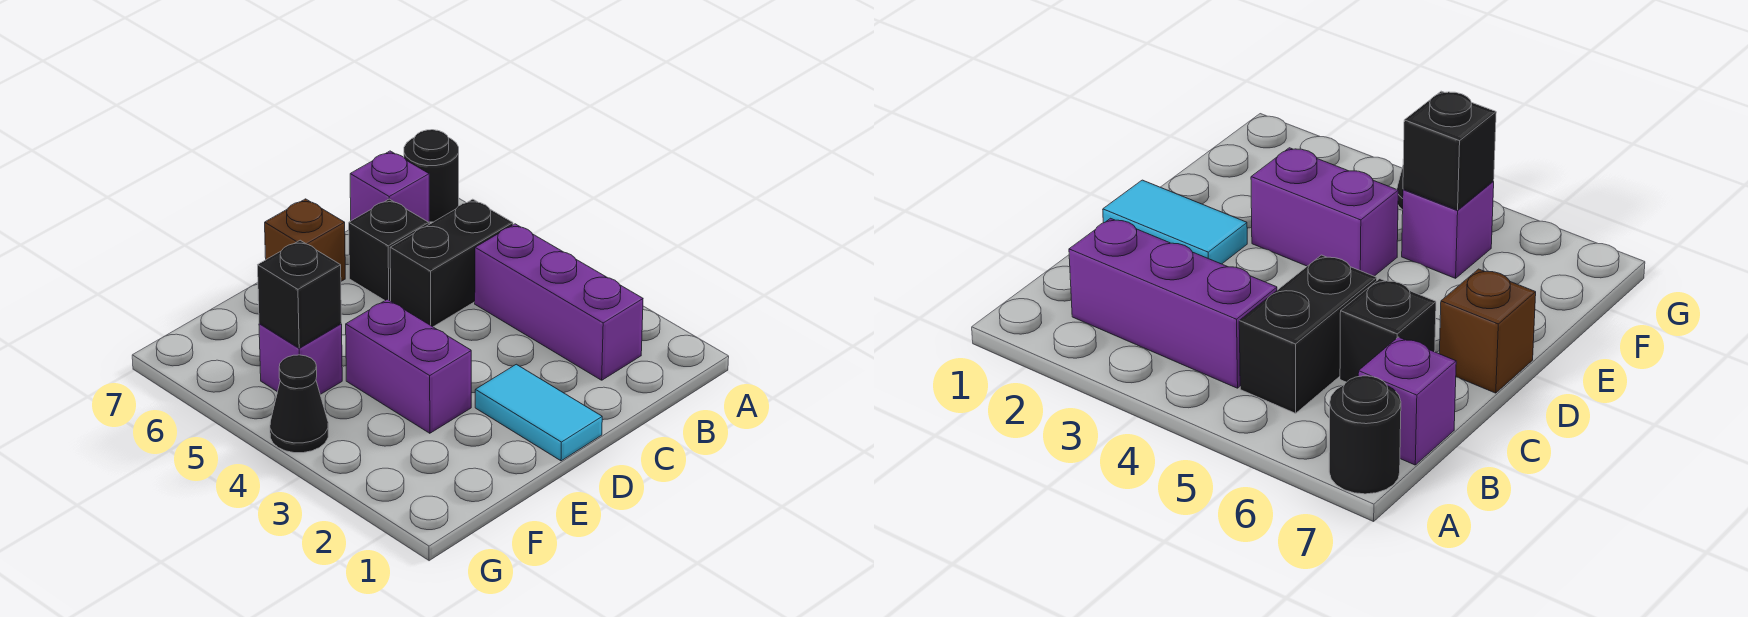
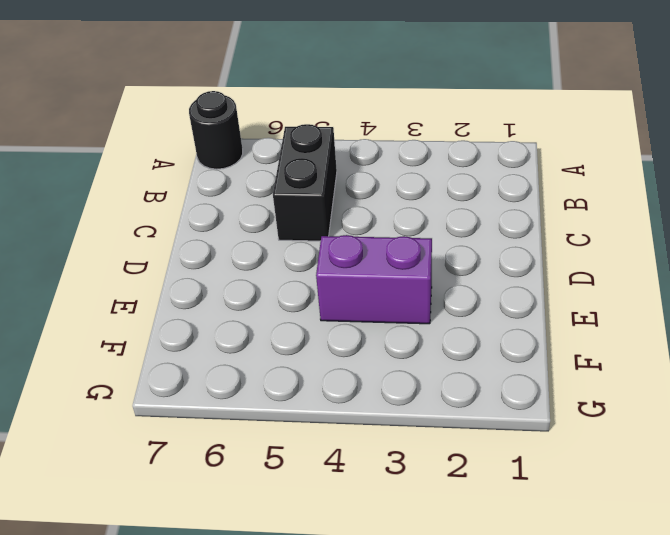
none -> purple brick B2:B4 level 1
none -> purple brick B7 level 1

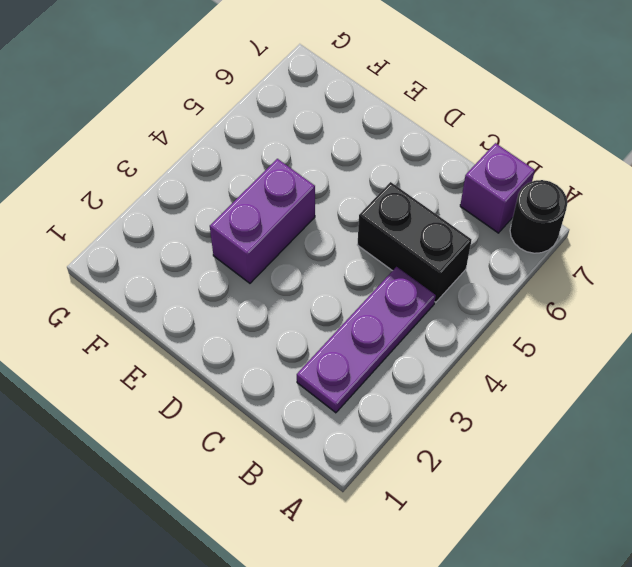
purple plate B2:B4 level 1 -> purple brick B2:B4 level 1
none -> black brick C6 level 1
none -> cyan tile D1:D2 level 1

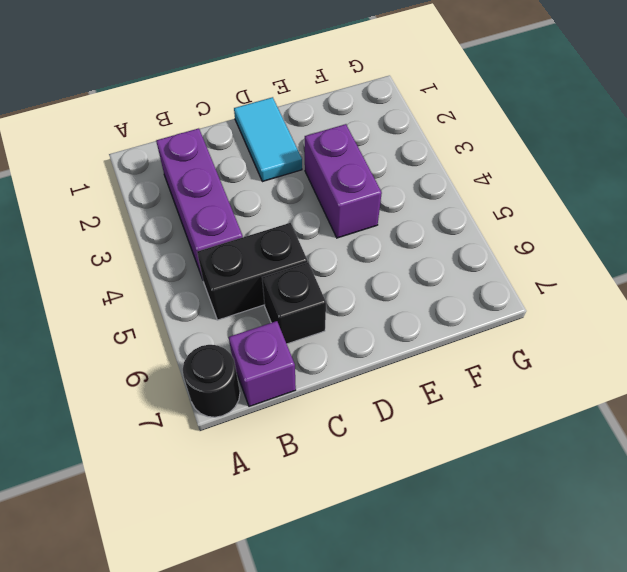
none -> brown brick D7 level 1
none -> purple brick F5 level 1

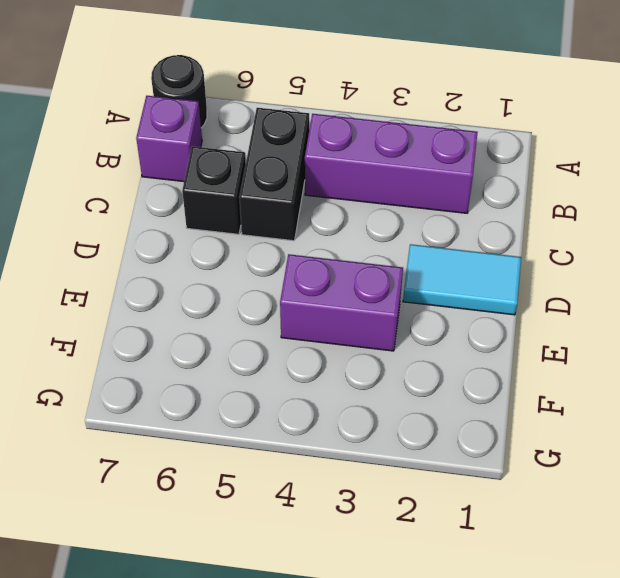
none -> brown brick D7 level 1
none -> purple brick F5 level 1

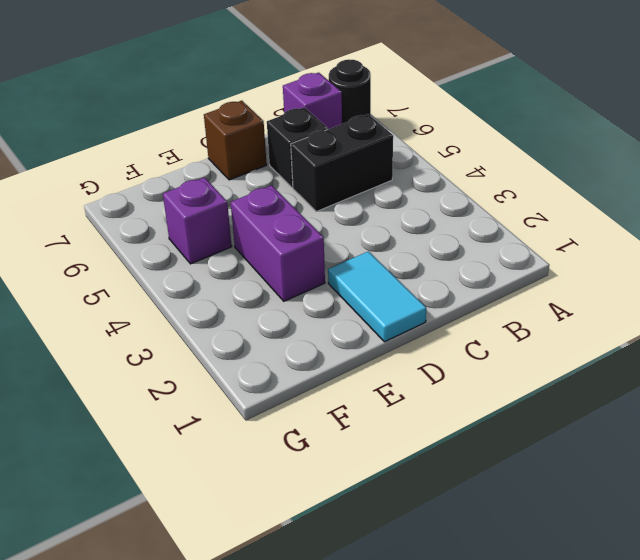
none -> purple brick B2:B4 level 1
none -> black cone G4 level 1

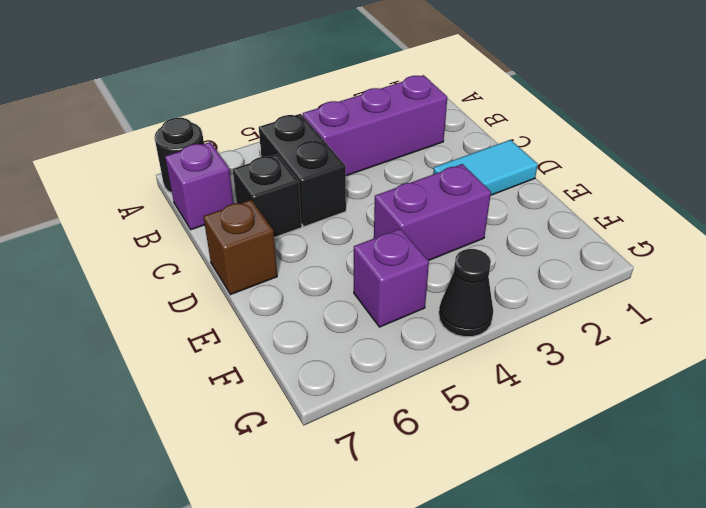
none -> black brick F5 level 2

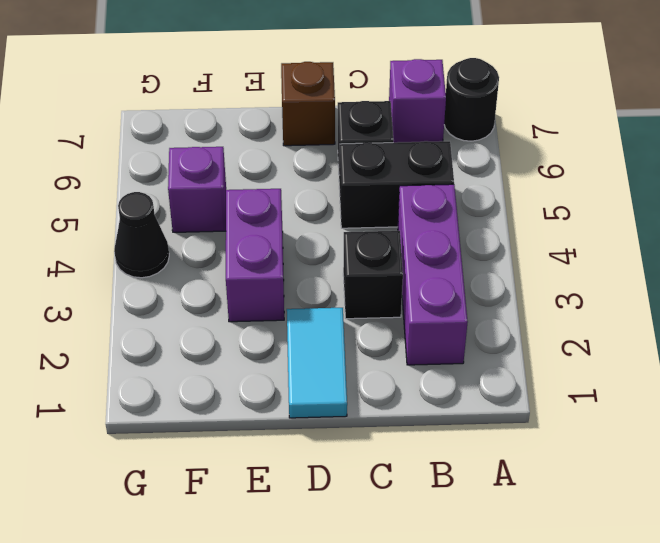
black brick C3 level 1 -> black brick F5 level 2

